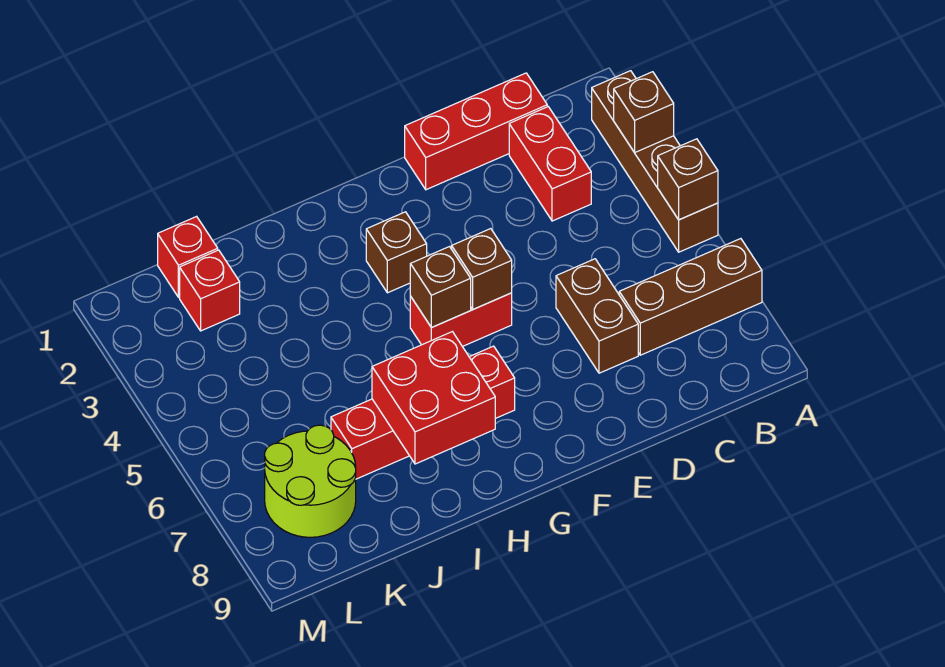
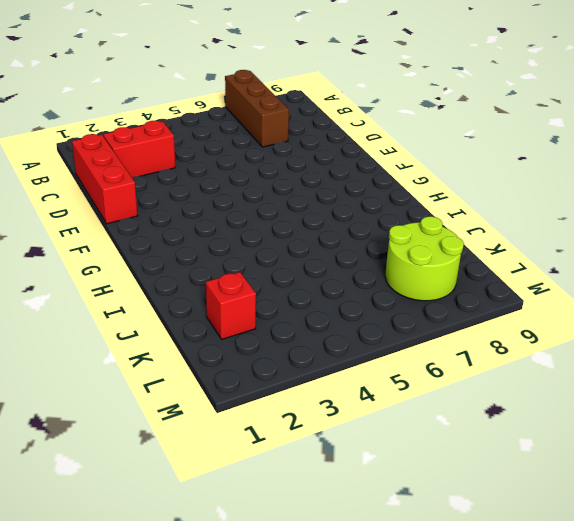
none -> brown brick A2:A5 level 1
none -> brown brick D6:D7 level 1
none -> red brick F5:G5 level 1

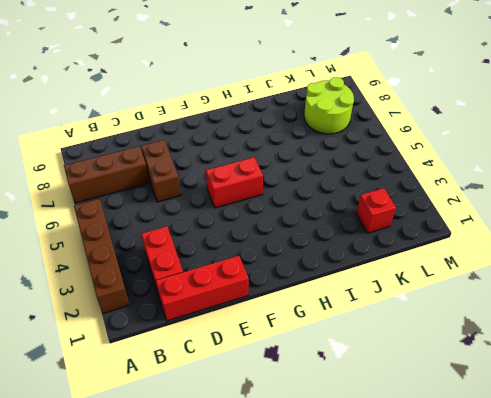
none -> brown brick G3 level 1
none -> red brick G7:J7 level 1
none -> red brick K1 level 1

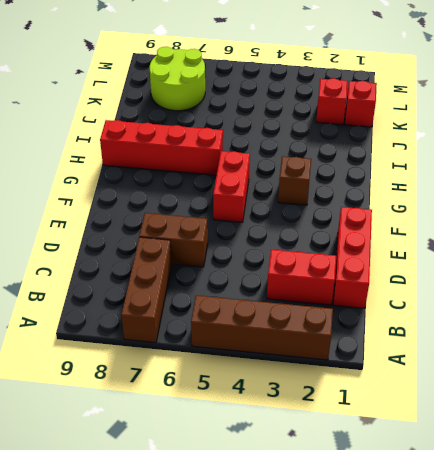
red brick H6:H9 level 1 -> red brick G7:J7 level 1
none -> brown brick A3 level 2
none -> brown brick A5 level 2
none -> brown brick F5 level 2

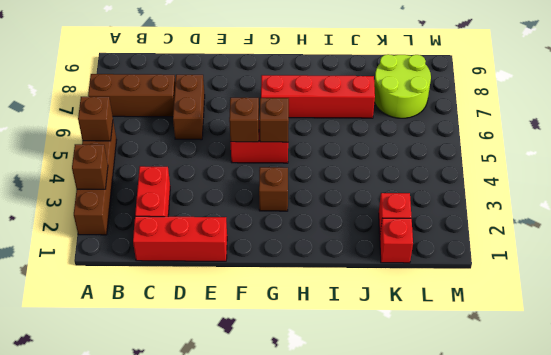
none -> red brick H7:I8 level 2

